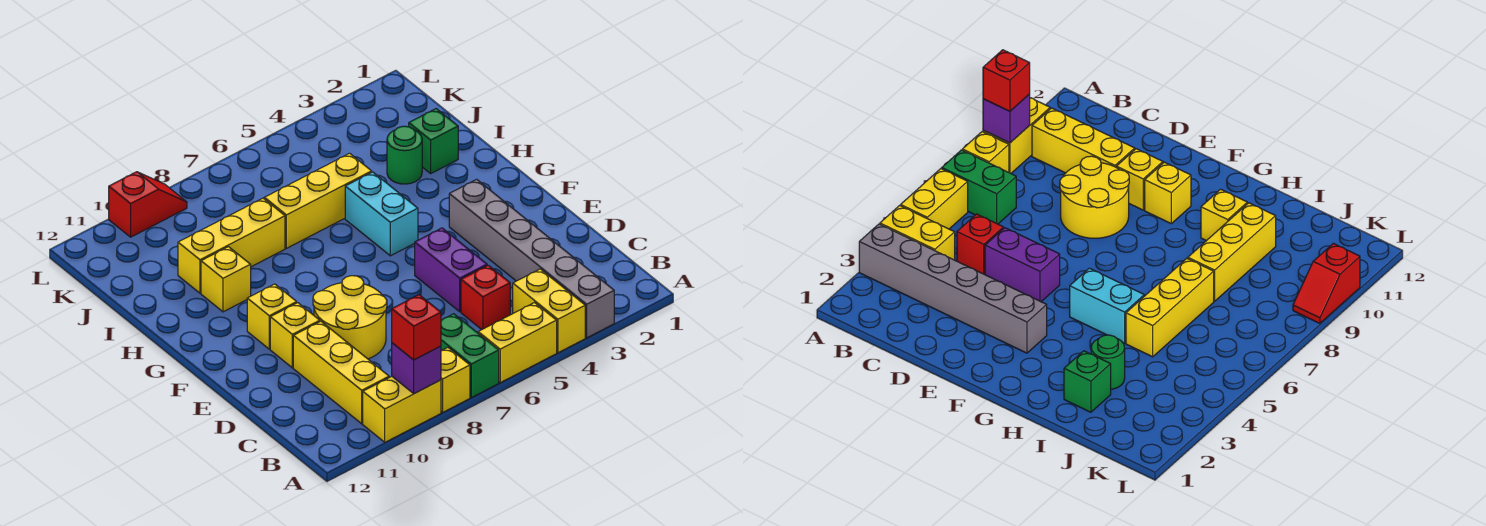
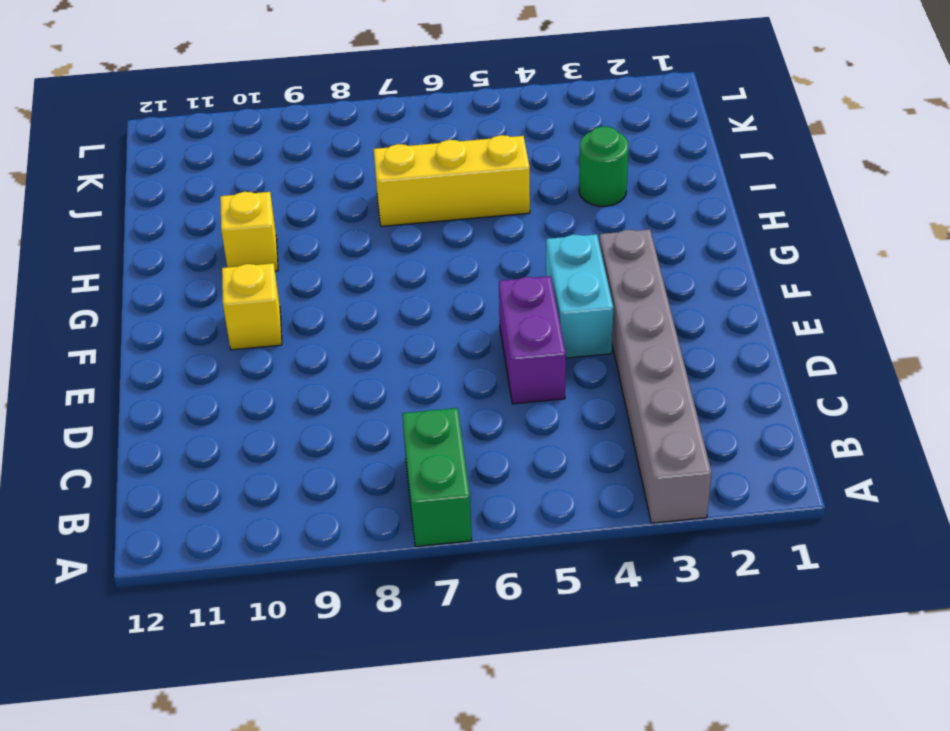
cyan brick E4:F4 level 1 -> cyan brick G5:H5 level 1
none -> yellow brick A4:B4 level 1
none -> yellow brick A5:A6 level 1
none -> yellow brick A8 level 1

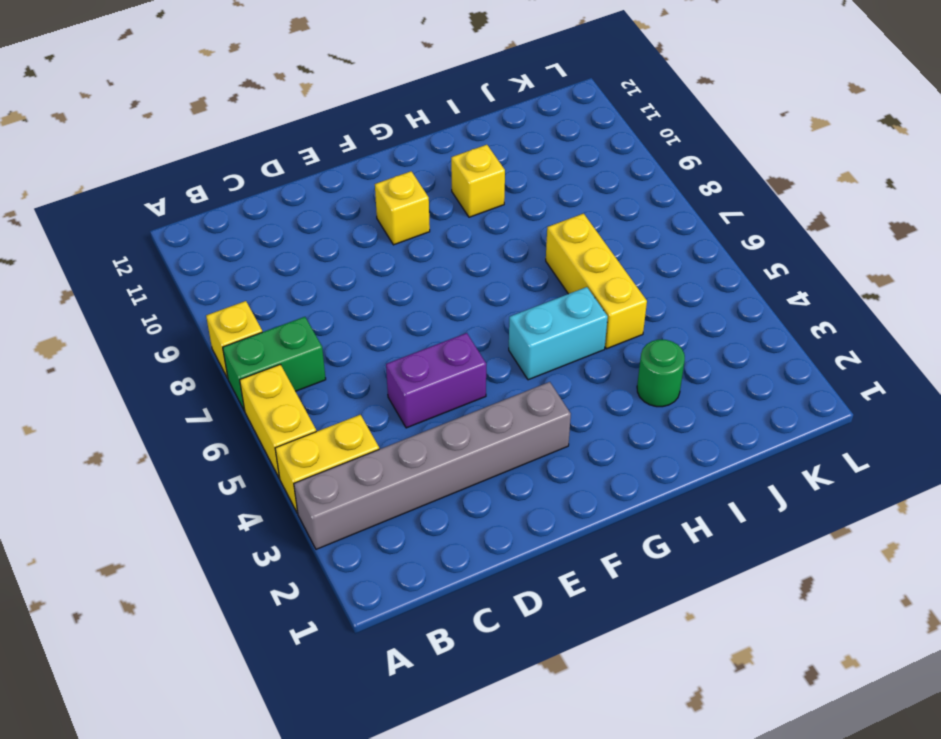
none -> yellow brick A9:A10 level 1
none -> yellow brick B10:D10 level 1
none -> red brick C5 level 1

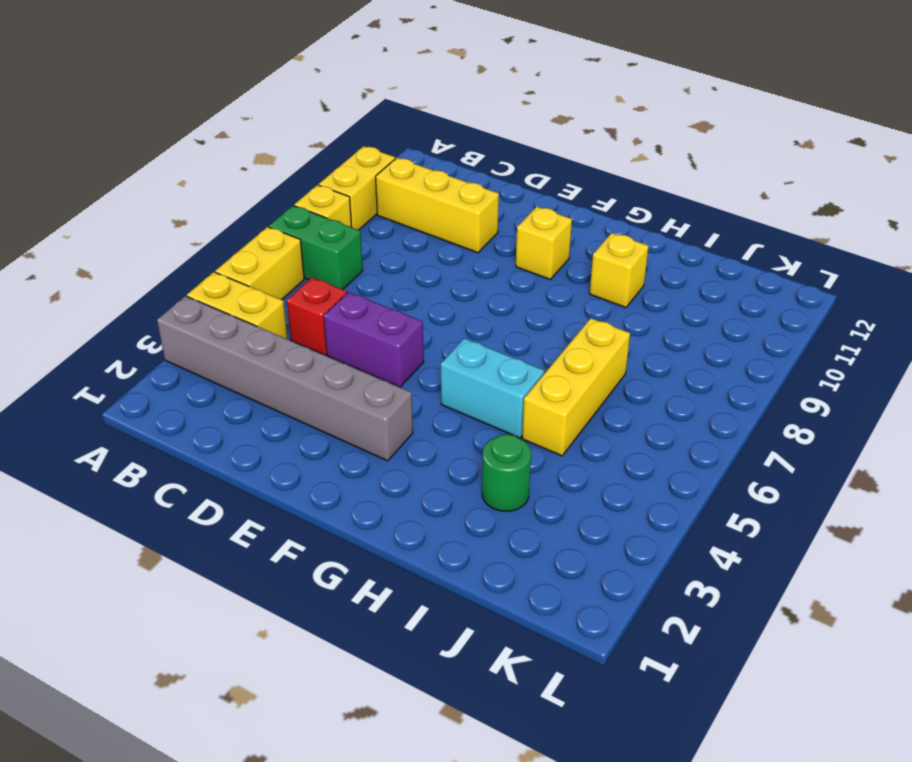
none -> yellow round brick D8:E9 level 1
none -> yellow brick E10 level 1
none -> green brick I2 level 1

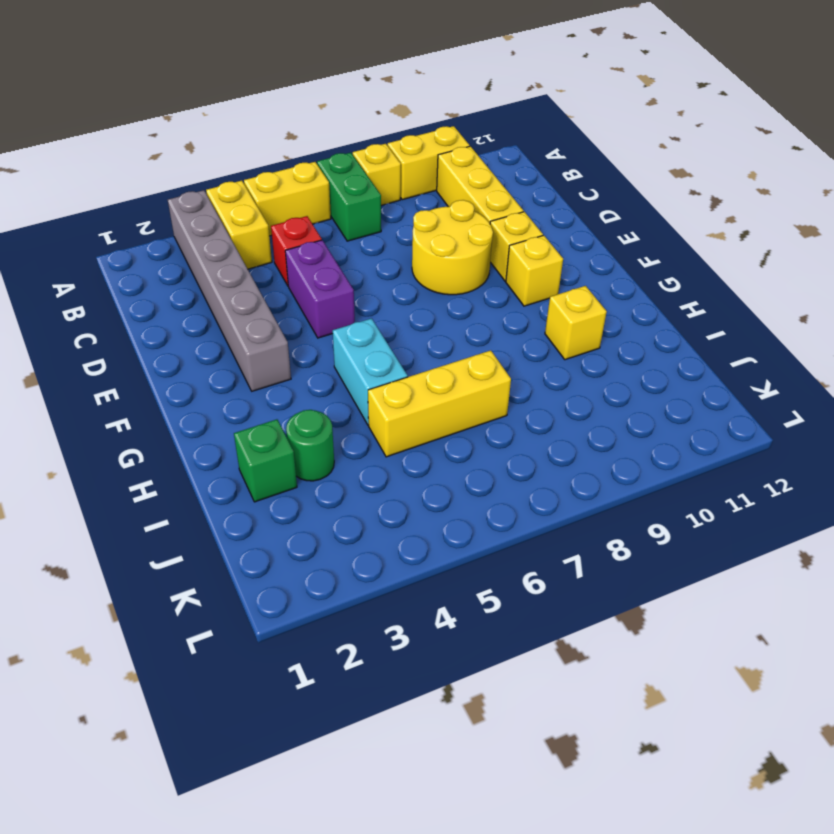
none -> yellow brick I8:I10 level 1
none -> red slope L9:L10 level 1 top 10
none -> purple brick A9 level 2

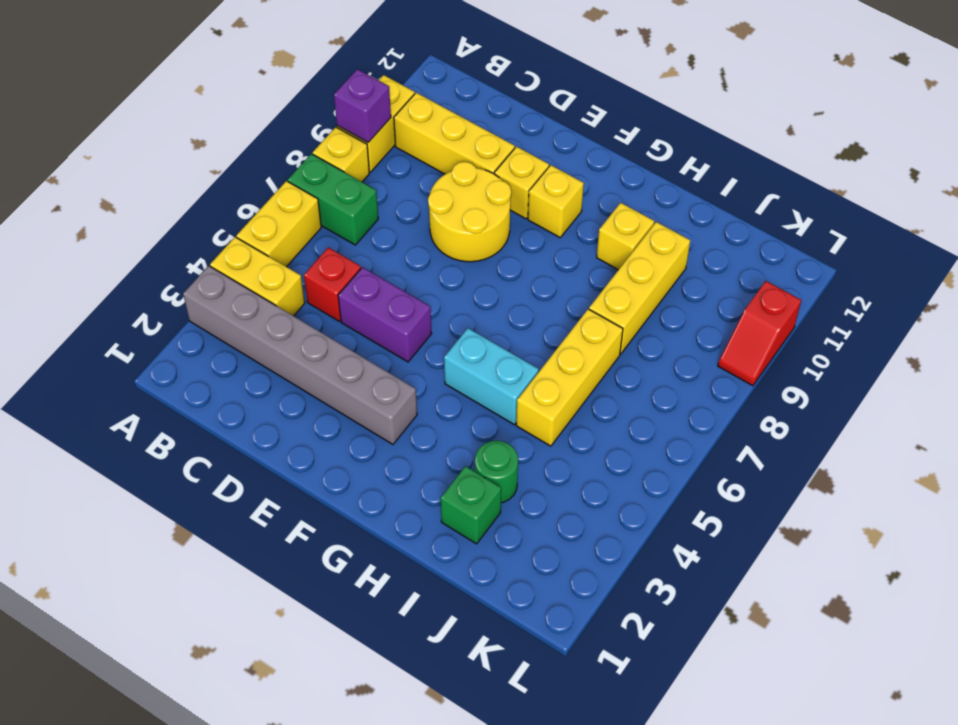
none -> red brick A9 level 3

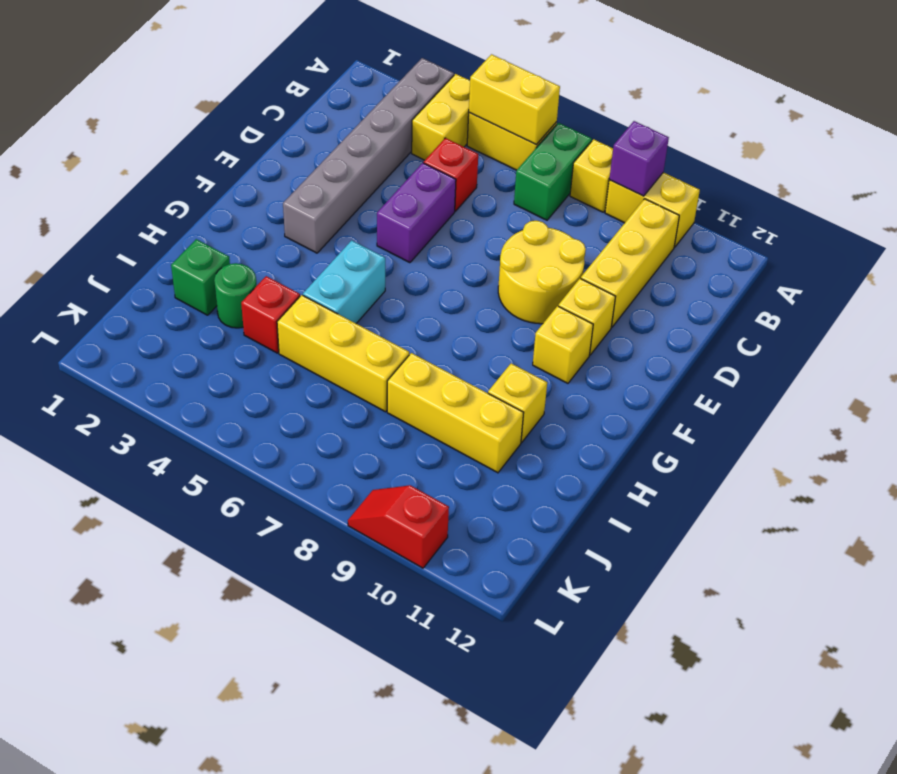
yellow brick A5:A6 level 2 -> none
red brick I4 level 1 -> red brick A9 level 3

